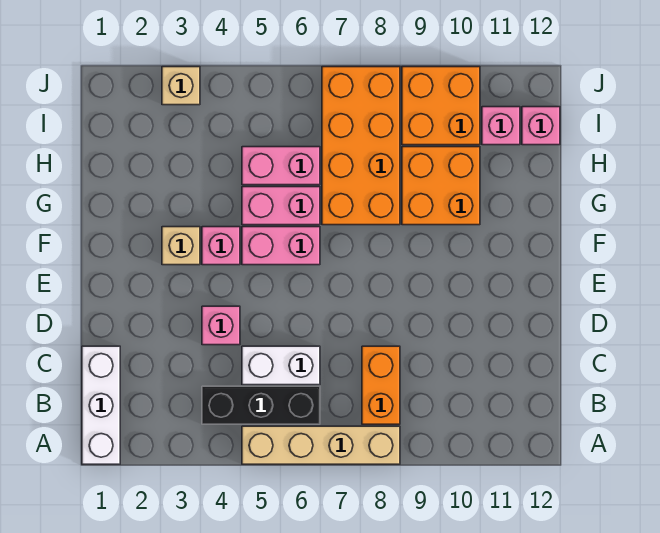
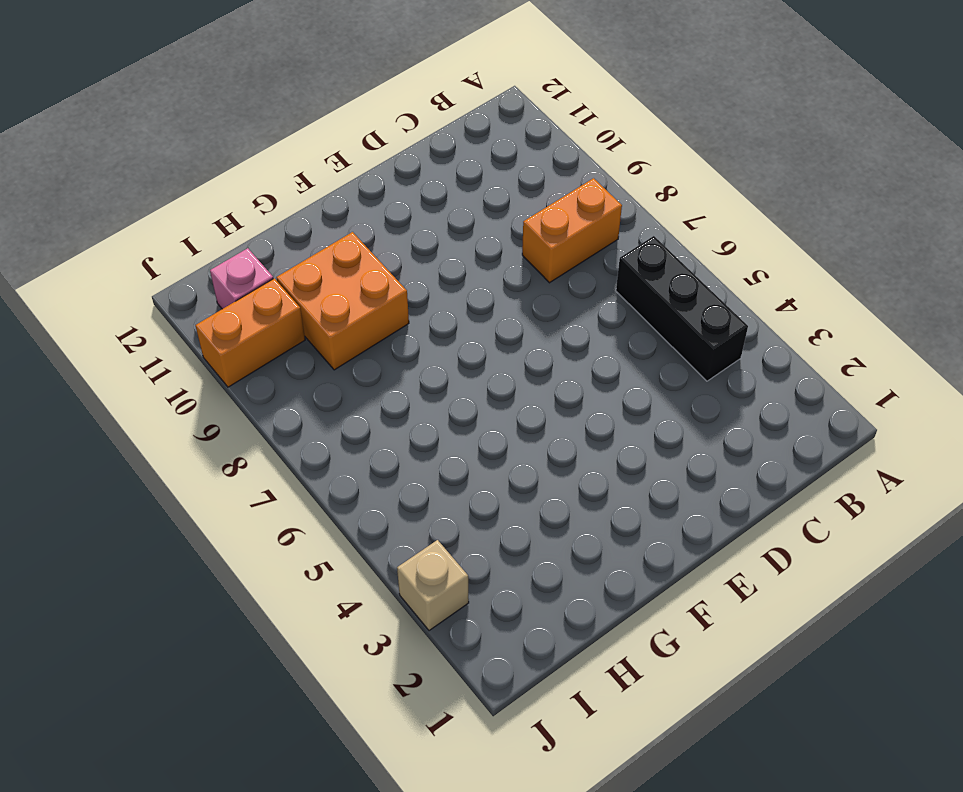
orange brick I10:J10 level 1 -> orange brick I9:J10 level 1
none -> white brick A1:C1 level 1
none -> tan brick A5:A8 level 1
none -> white brick C5:C6 level 1

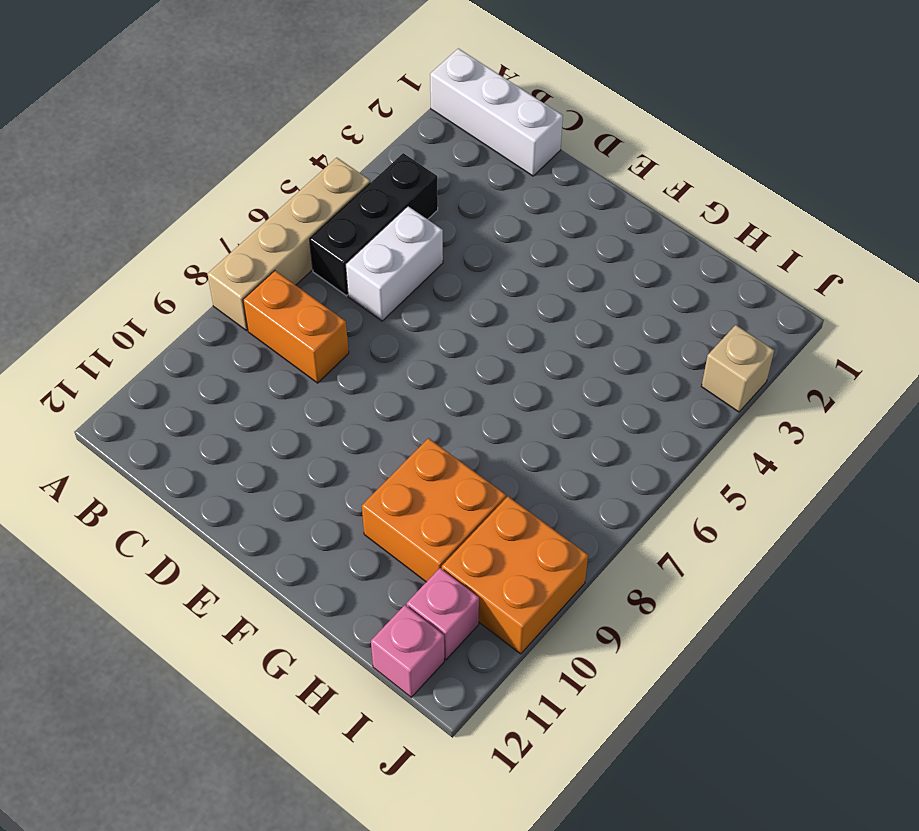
none -> pink brick D4 level 1
none -> tan brick F3 level 1
none -> pink brick F4 level 1

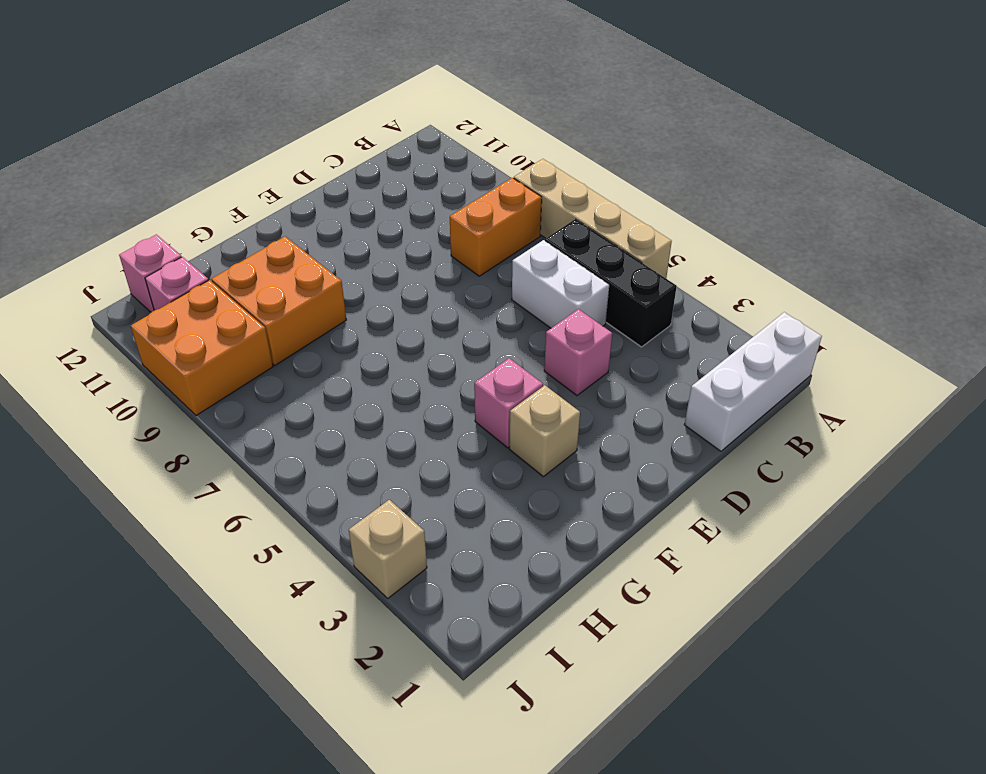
none -> pink brick F5:F6 level 1
none -> pink brick G5:G6 level 1
none -> orange brick G7:J8 level 1

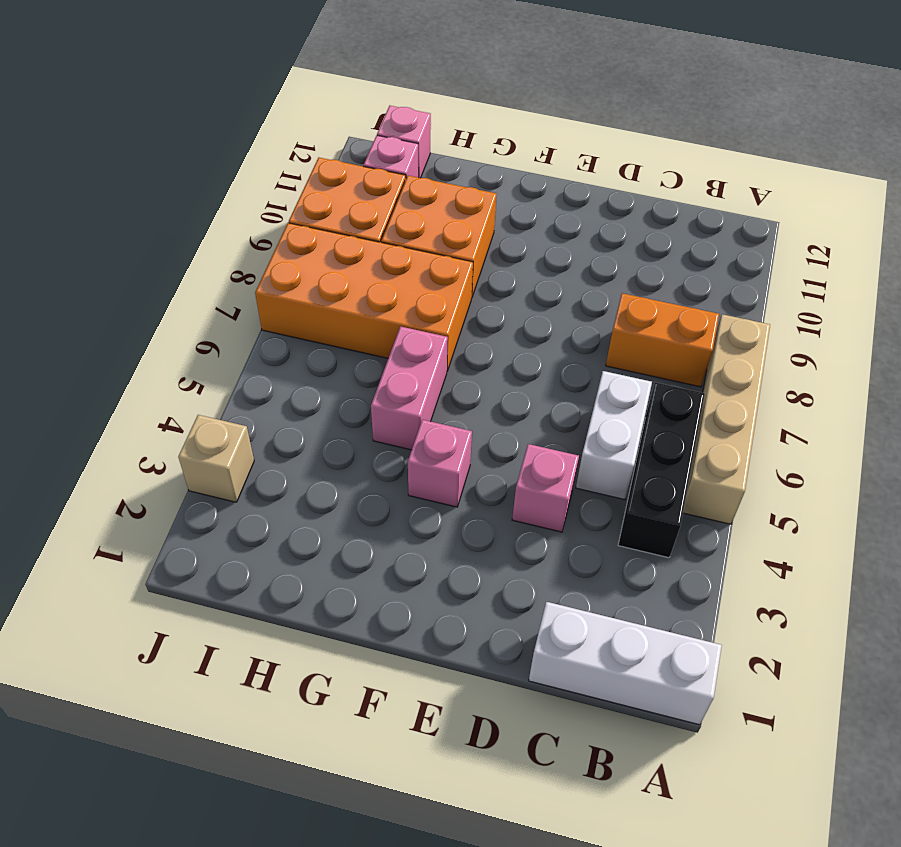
none -> tan brick F3 level 1
none -> pink brick F5:F6 level 1
none -> pink brick H5:H6 level 1

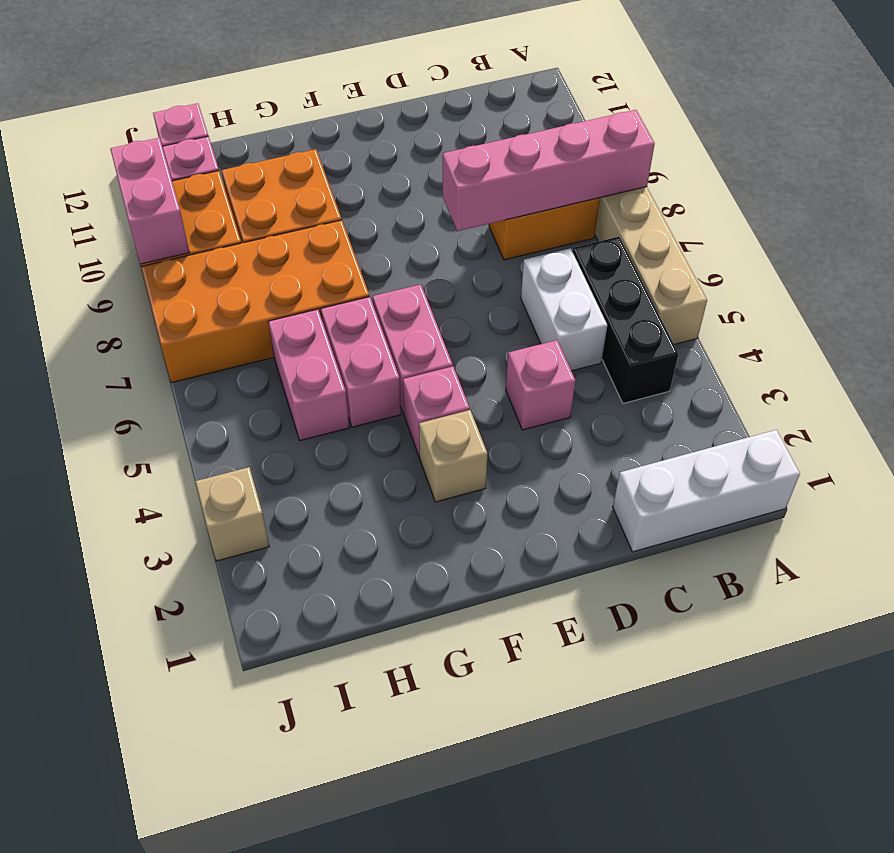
pink brick A8:D8 level 2 -> none
pink brick J9:J10 level 2 -> none

